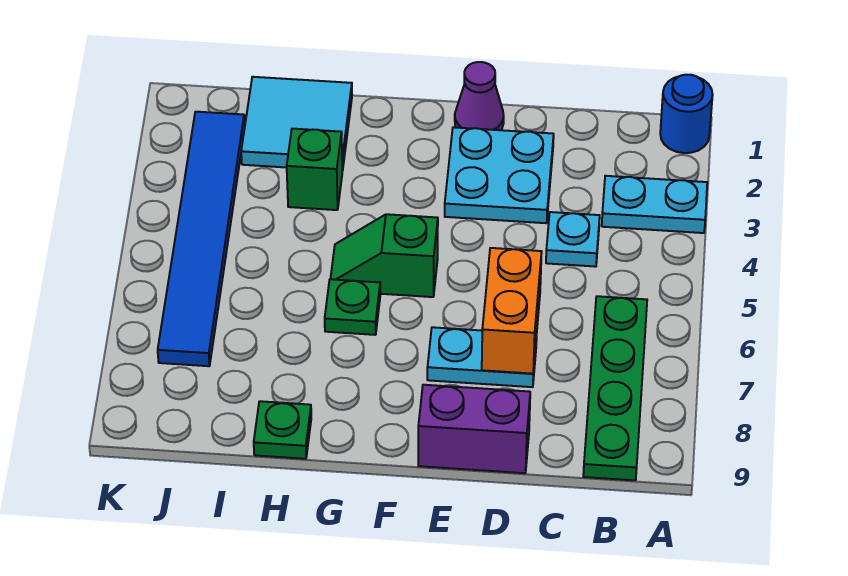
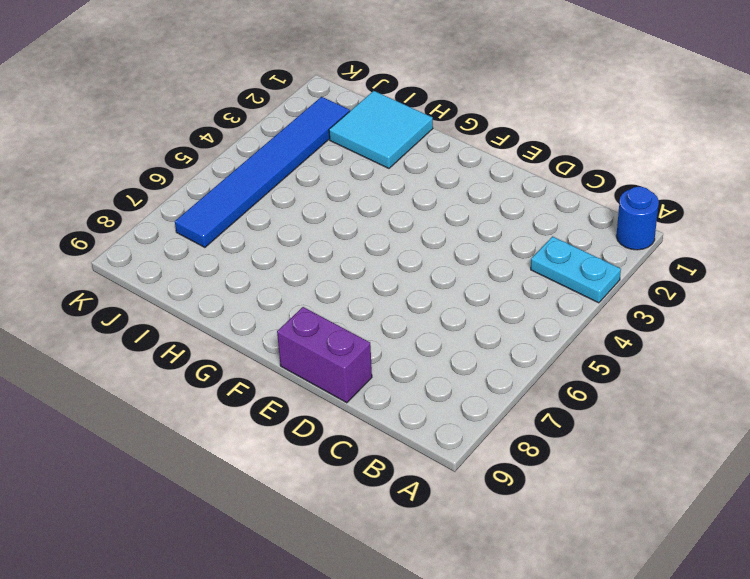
none -> green plate B6:B9 level 1
none -> cyan plate C4 level 1
none -> cyan plate D2:E3 level 1

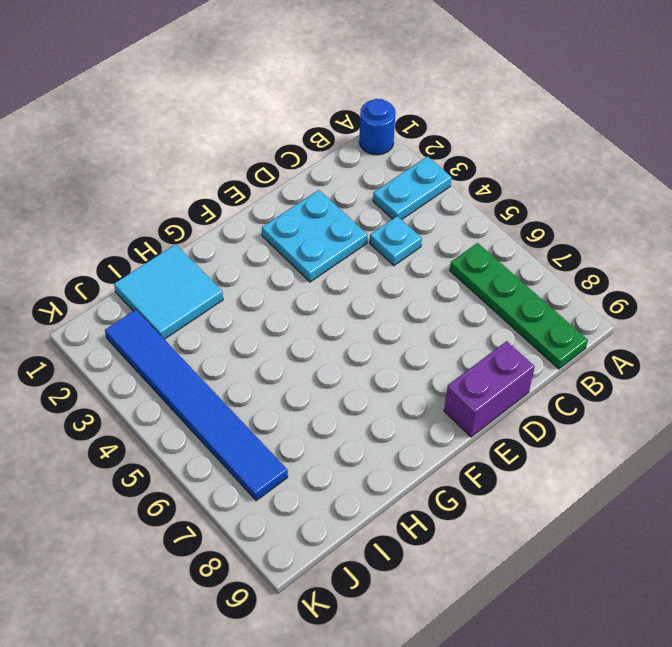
none -> cyan plate D7:E7 level 1
none -> purple cone E1 level 1
none -> green slope F5:G5 level 1 top F

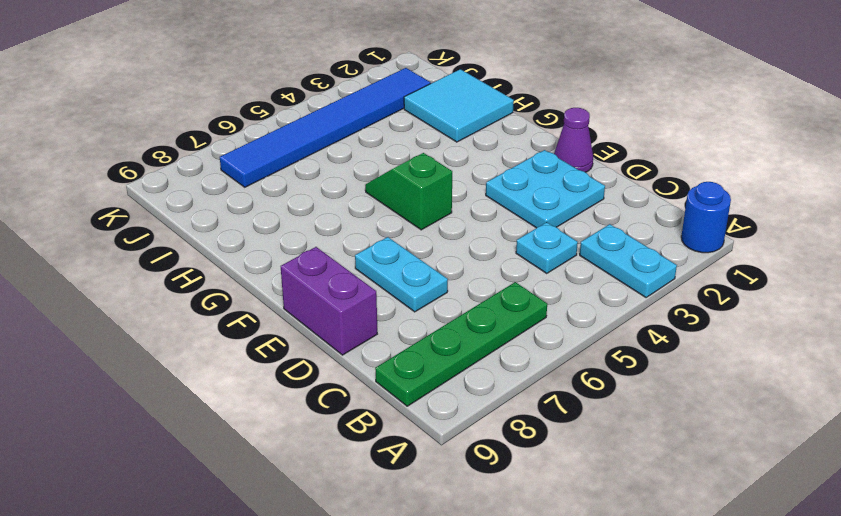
none -> green plate G6 level 1
none -> green brick H3 level 1
none -> green plate H9 level 1

